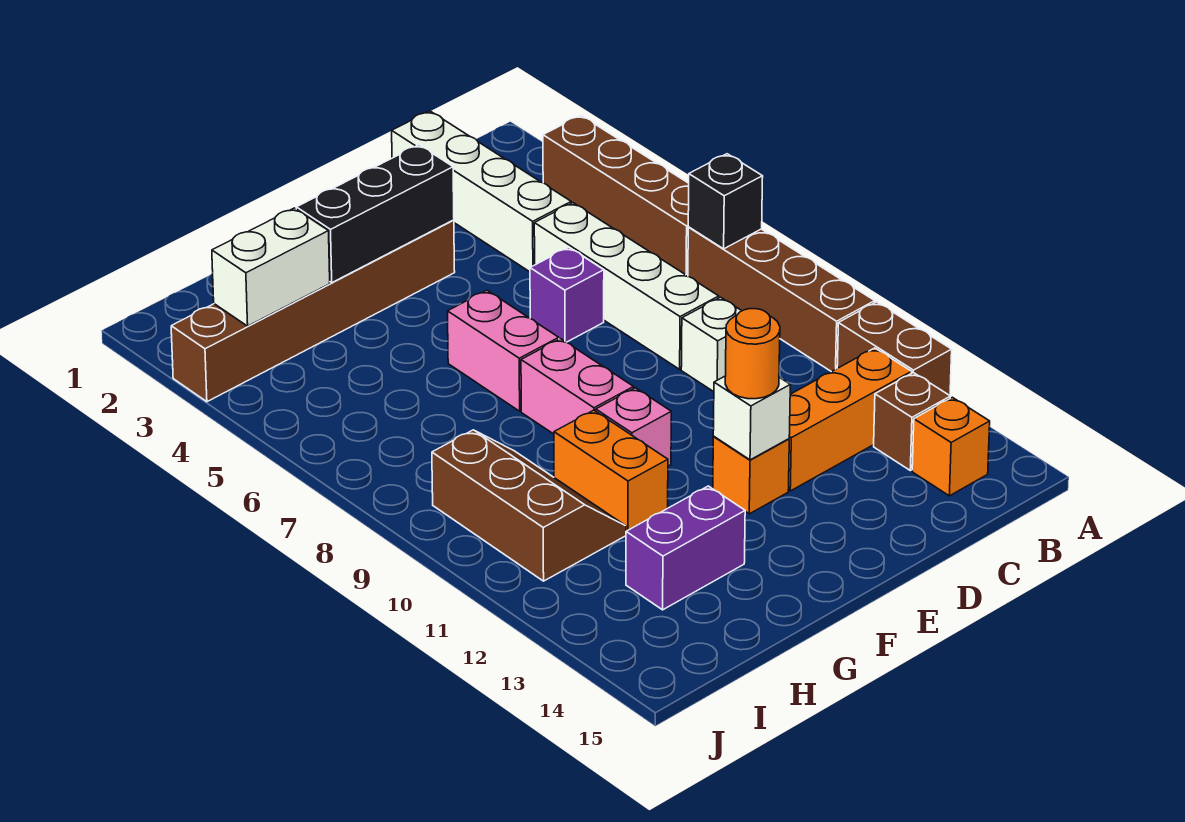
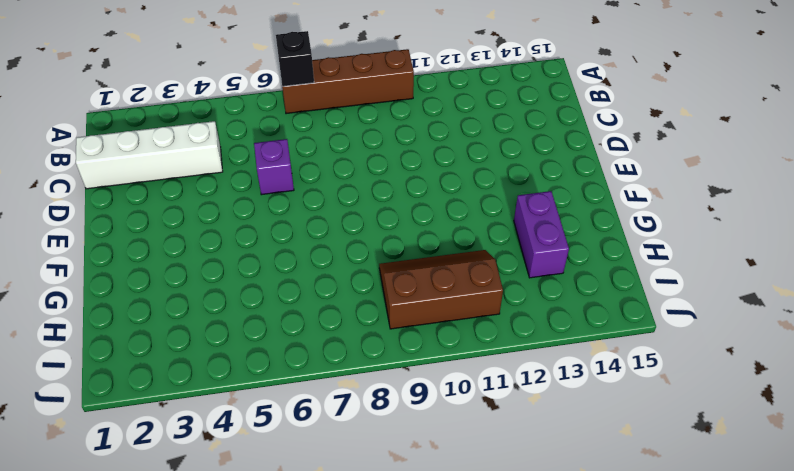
none -> brown brick A3:A6 level 1
none -> brown brick A11:A12 level 1
none -> orange brick B12:D12 level 1

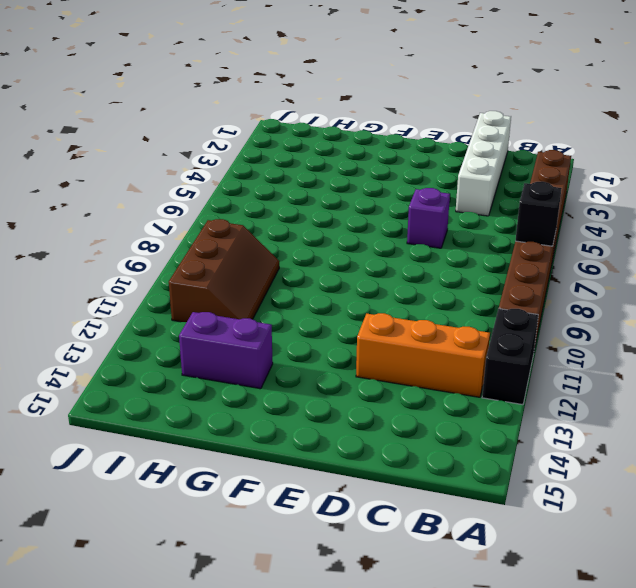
black brick A11:A12 level 1 -> brown brick A11:A12 level 1
none -> brown brick B13 level 1
none -> orange brick B14 level 1
none -> white brick C5:C8 level 1

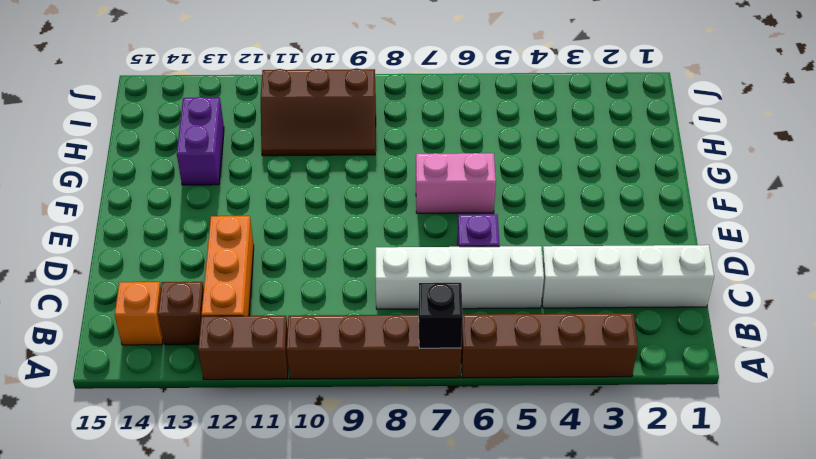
none -> white brick C9 level 1
none -> brown brick E3:J3 level 1
none -> orange brick E12 level 1

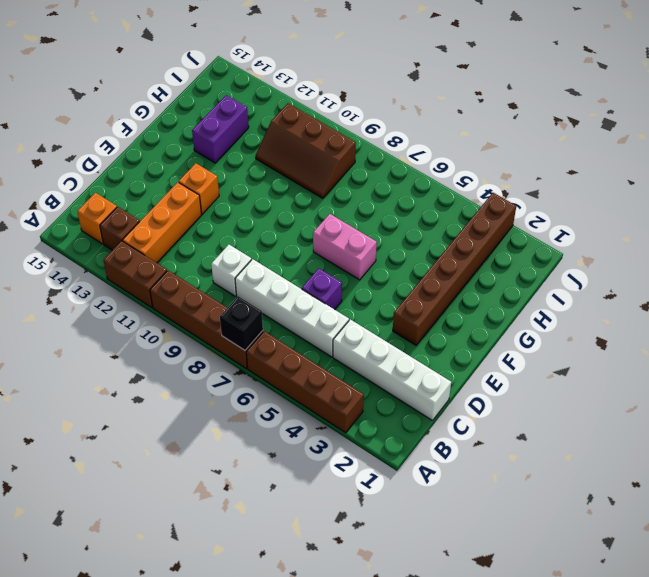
none -> pink brick F8:F9 level 1
none -> pink brick F10 level 1
none -> orange brick G10:G11 level 1

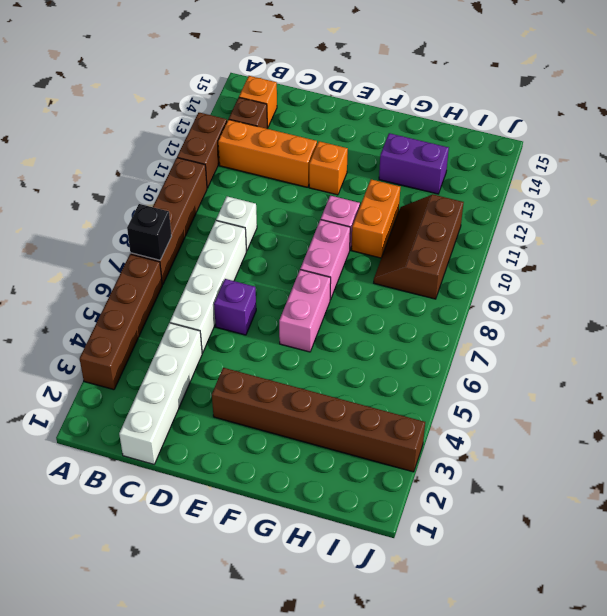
none -> black brick E3:G3 level 2
none -> white brick E12 level 2
none -> white brick H3:I3 level 2

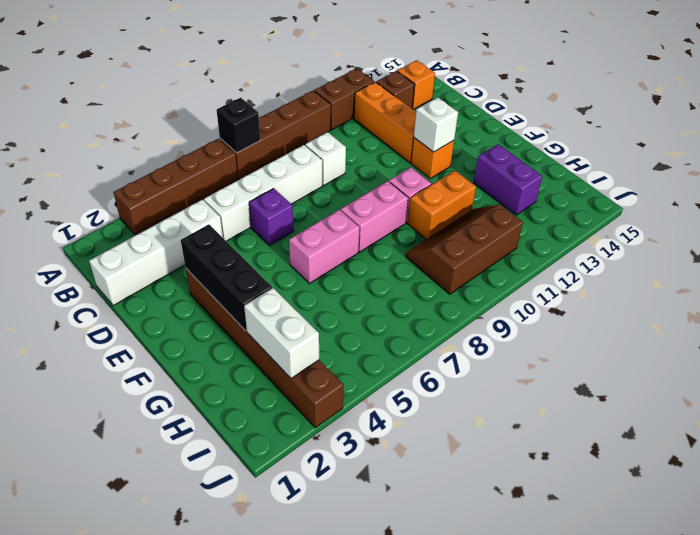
none -> orange round brick E12 level 3

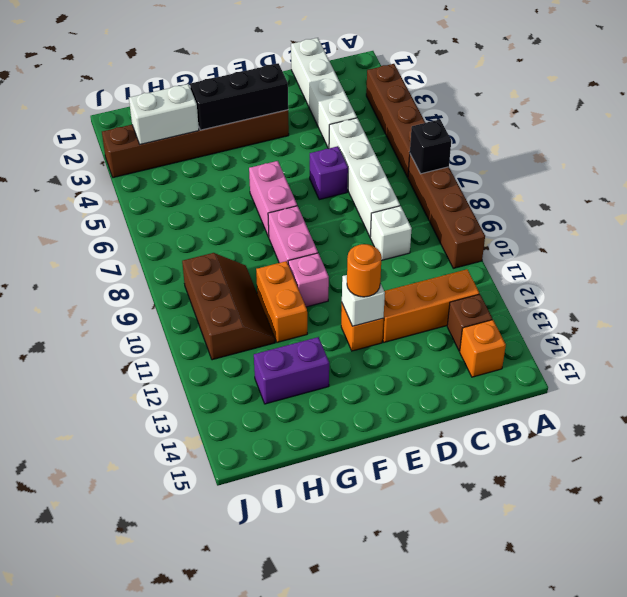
none -> brown brick A11:A12 level 1

